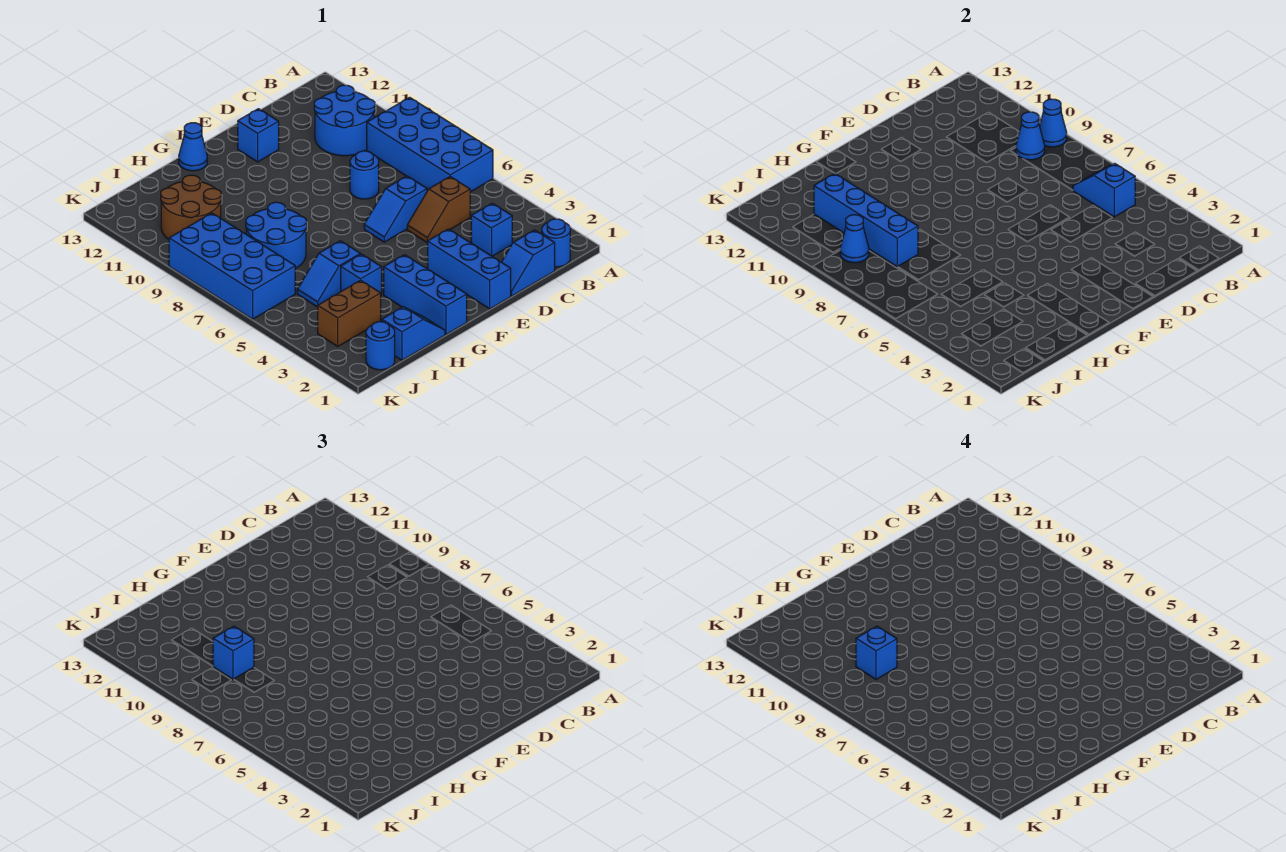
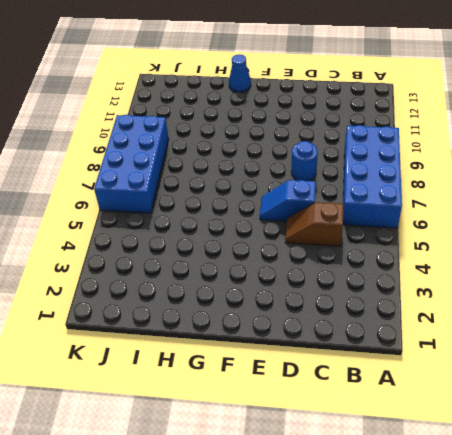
none -> blue round brick B1 level 1
none -> blue round brick B10:C11 level 1
none -> blue slope C1:D1 level 1 top C

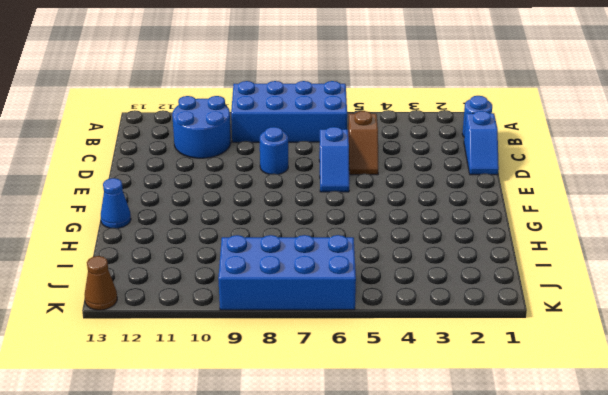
brown cone K13 level 1 -> none
none -> blue brick C3 level 1
none -> blue brick E1:E3 level 1
none -> blue brick E12 level 1

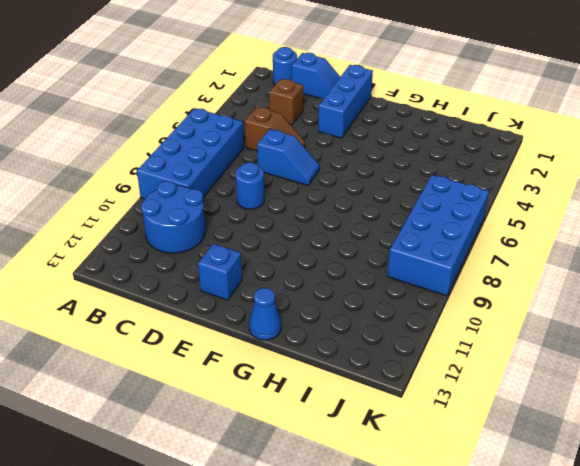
brown brick C3 level 1 -> blue brick C3 level 1
none -> blue brick G1:G3 level 1
none -> blue slope H1:I1 level 1 top I
none -> blue brick H4 level 1

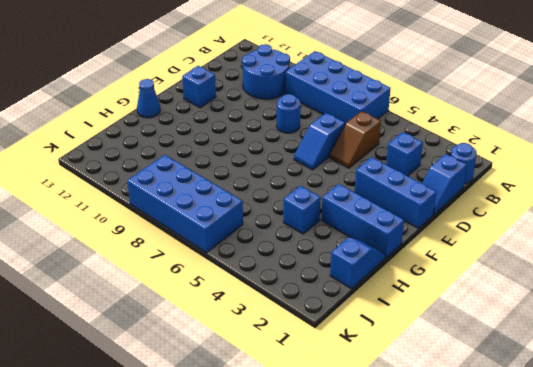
none -> blue slope H5:I5 level 1 top H
none -> blue round brick H7:I8 level 1
none -> brown brick I3:J3 level 1

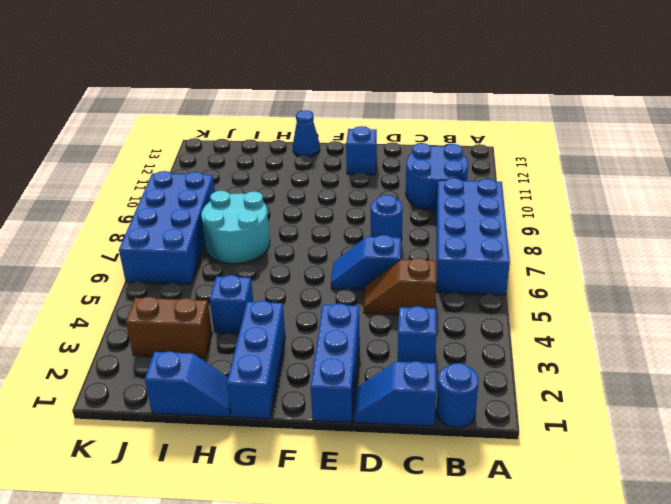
cyan round brick H7:I8 level 1 -> blue round brick H7:I8 level 1
none -> blue slope H5:I5 level 1 top H
none -> brown round brick I10:J11 level 1
none -> blue round brick J1 level 1

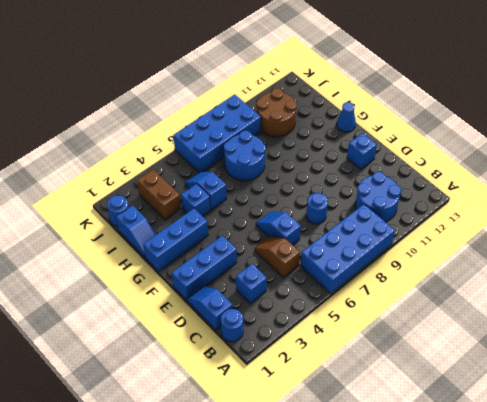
none -> blue cone A9 level 2
none -> blue slope B5:B6 level 2 top 5
none -> blue cone B9 level 2

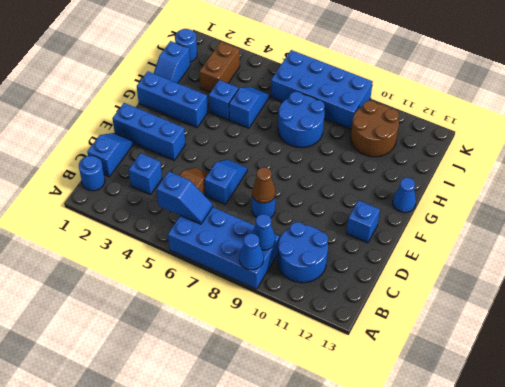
brown cone D8 level 2 -> none
none -> blue brick I8:I11 level 2
none -> blue cone J9 level 2
none -> blue brick I9 level 3

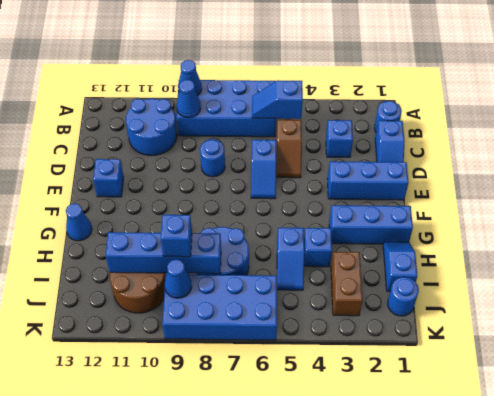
none -> blue brick I9 level 4

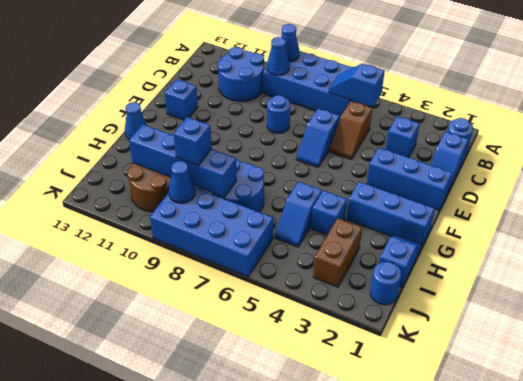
none -> blue brick I9 level 4

